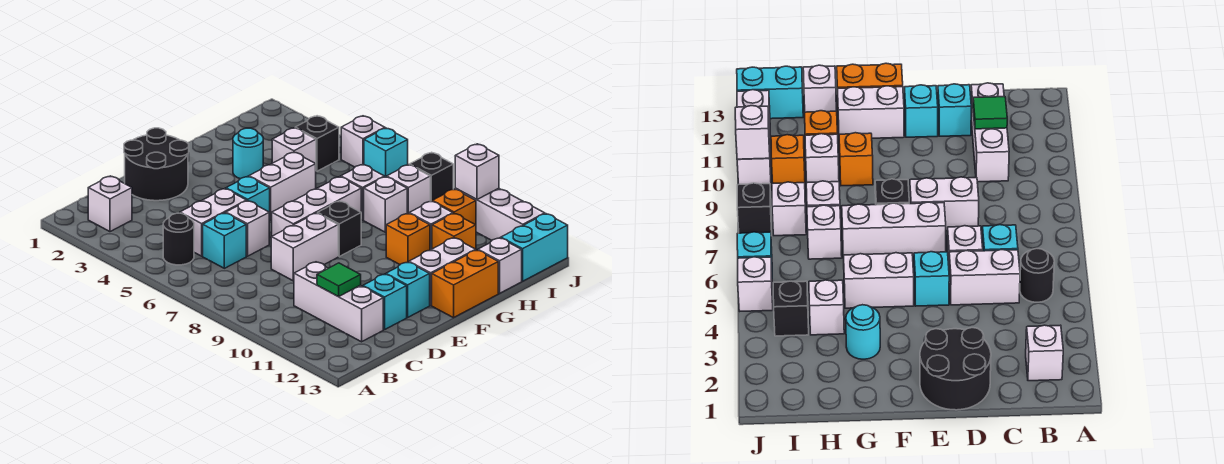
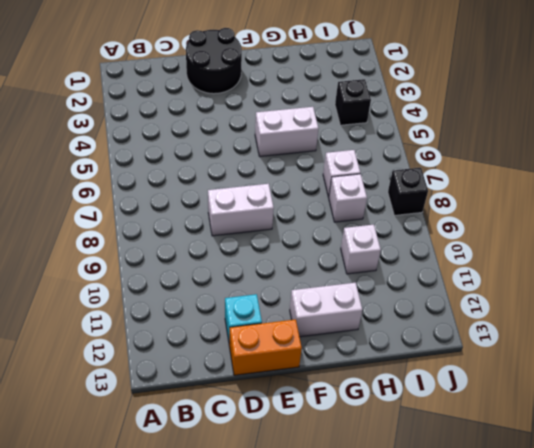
orange brick D13:E13 level 1 -> orange brick F13:G13 level 1
none -> white brick B2 level 1
none -> black round brick B5 level 1
none -> white brick C5:D5 level 1
none -> cyan brick C6 level 1

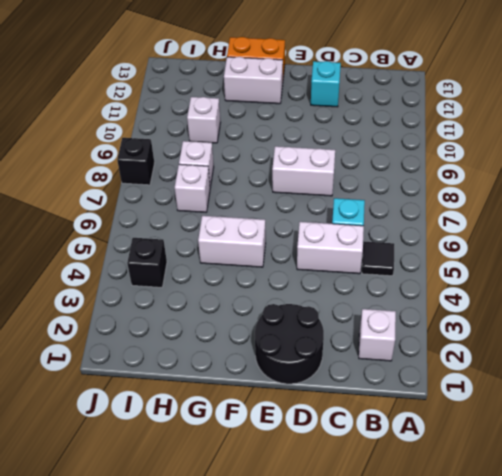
black tile B5 level 1 -> black round brick B5 level 1
none -> white brick C10:C12 level 1
none -> white brick D6 level 1
none -> cyan brick E5 level 1
none -> white brick E7:G7 level 1

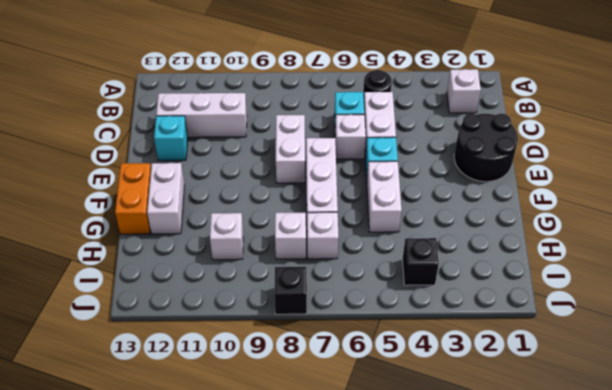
none -> cyan brick E12 level 1
none -> black brick F8 level 1
none -> cyan round brick G3 level 1
none -> orange brick G10 level 1

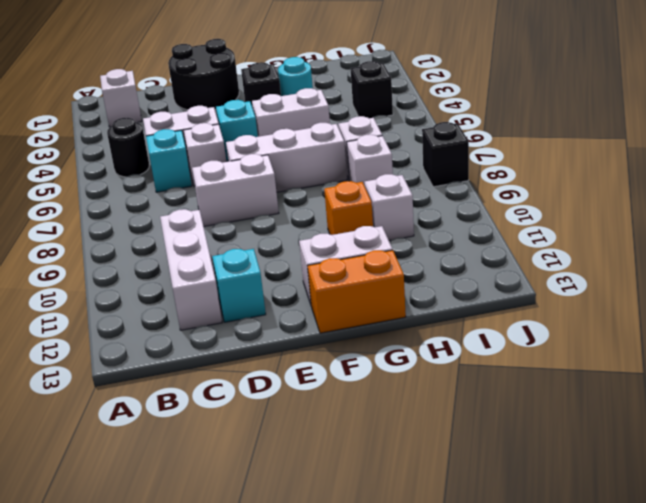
black brick F3 level 1 -> black brick F8 level 1
none -> cyan brick E12 level 1
none -> white brick H4 level 1
none -> orange brick H11 level 1
none -> white brick H13 level 1

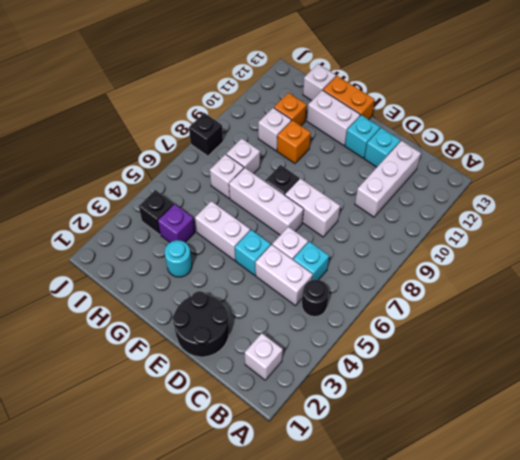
purple brick H4 level 1 -> white brick H4 level 1
none -> white brick I8 level 1
none -> orange brick I10 level 1
none -> cyan brick I13:J13 level 1
none -> white brick J5 level 1

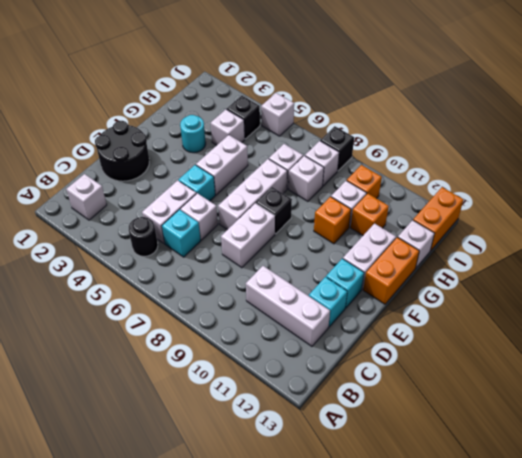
orange brick I13:J13 level 1 -> cyan brick I13:J13 level 1
none -> cyan brick J6 level 1
none -> white brick J10:J12 level 1
none -> green tile C11 level 2
none -> white brick J10 level 2

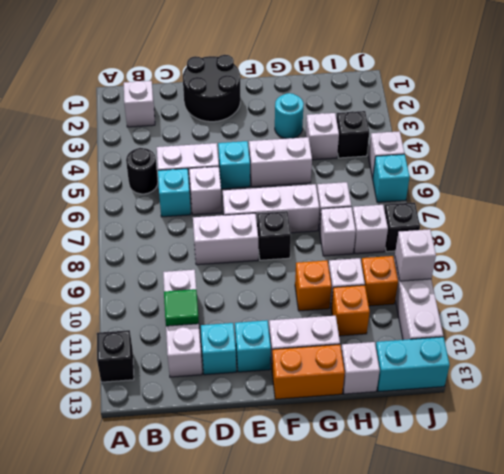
black brick A12 level 1 -> none

